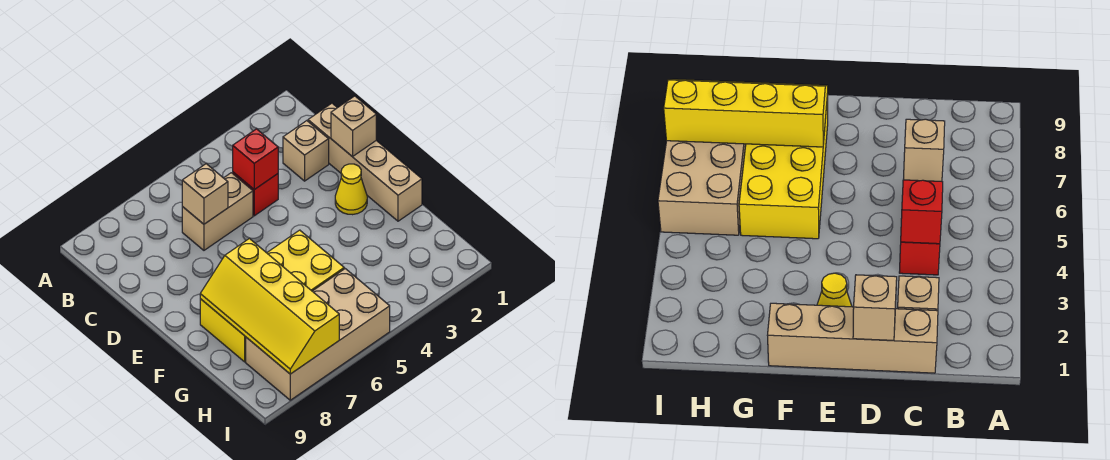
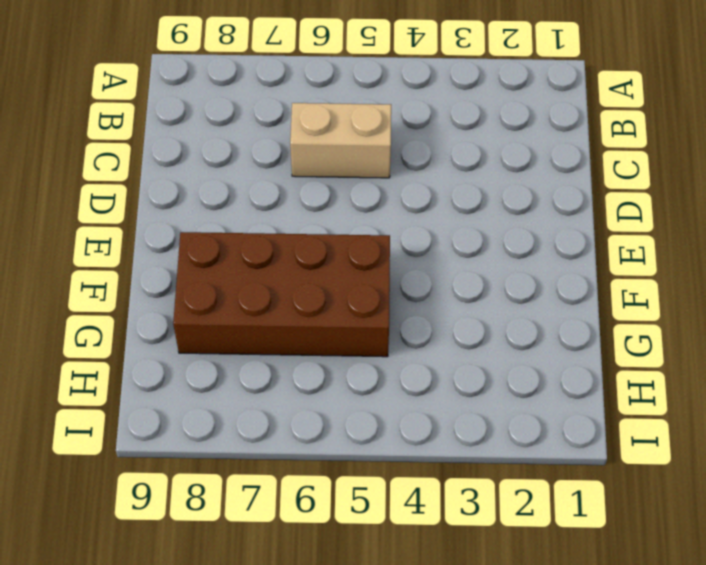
brown brick F5:G8 level 1 -> yellow brick F5:G8 level 1
none -> tan brick C1:F1 level 1
none -> tan brick C2 level 1

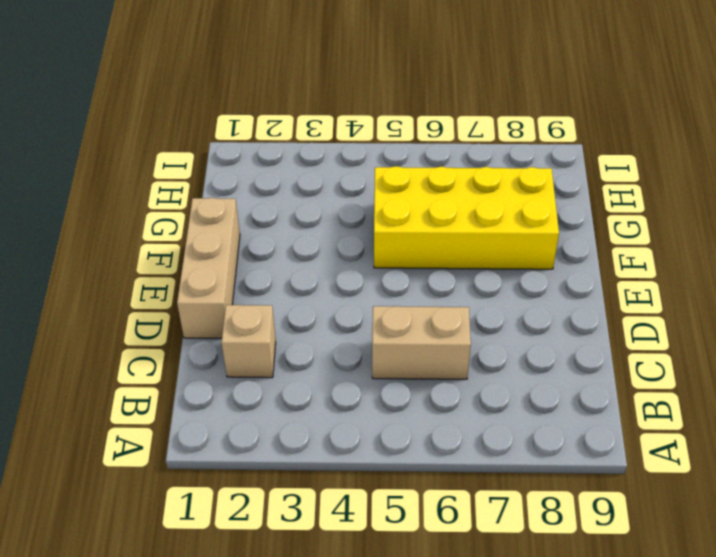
tan brick D1:F1 level 1 -> tan brick C1:F1 level 1
none -> red brick C4 level 1
none -> yellow cone E2 level 1

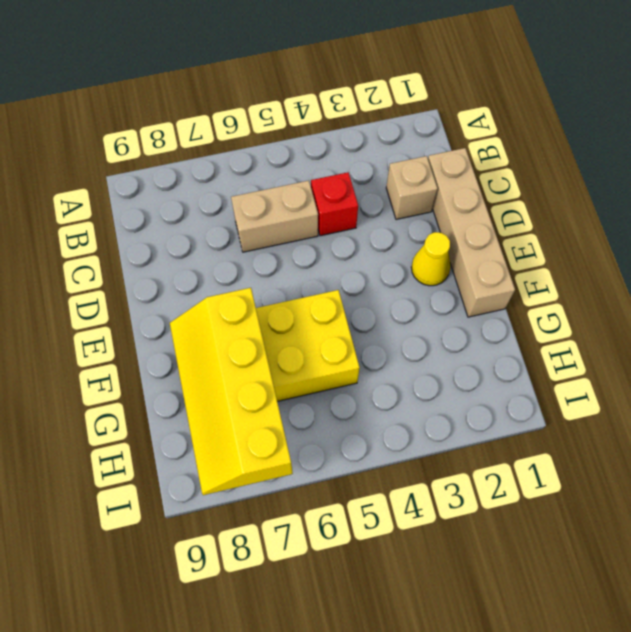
none -> tan brick H5:I8 level 1
none -> red brick C4 level 2

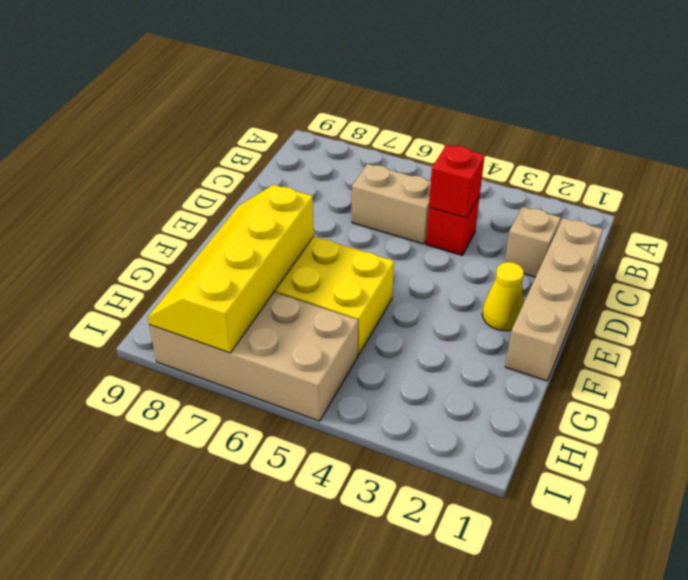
none -> tan brick C6 level 2
none -> tan brick D1 level 2

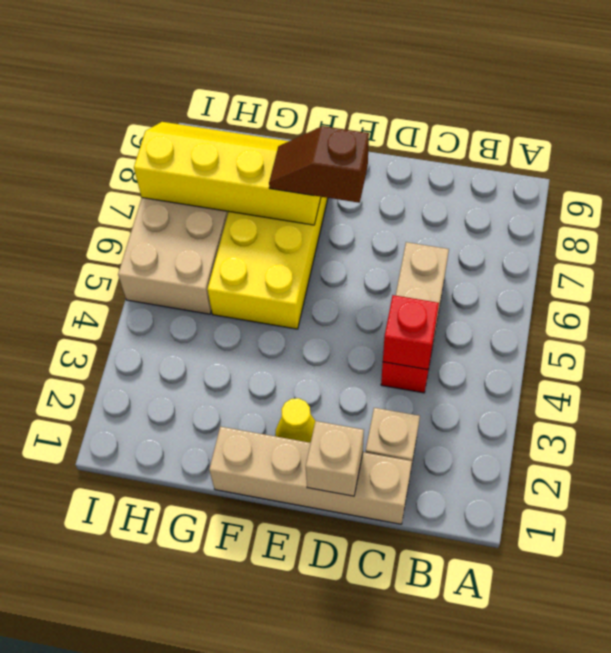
brown slope E7:F7 level 3 top E -> none
none -> tan brick C6 level 2

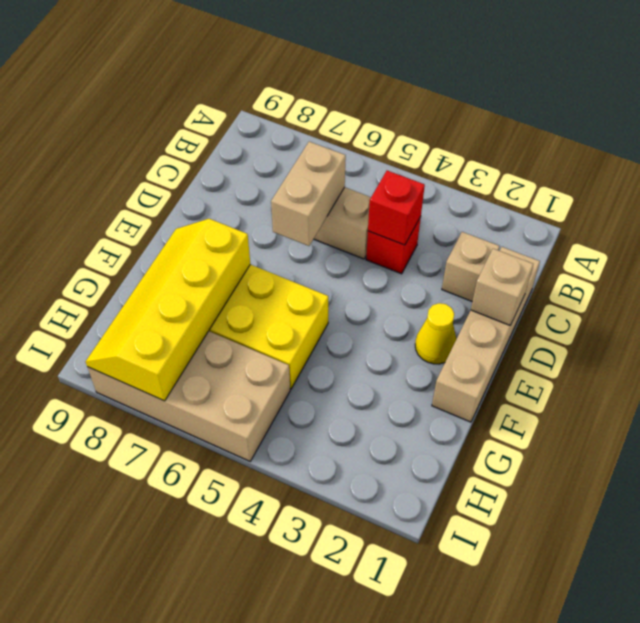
tan brick C6:D6 level 2 -> tan brick C6 level 2

